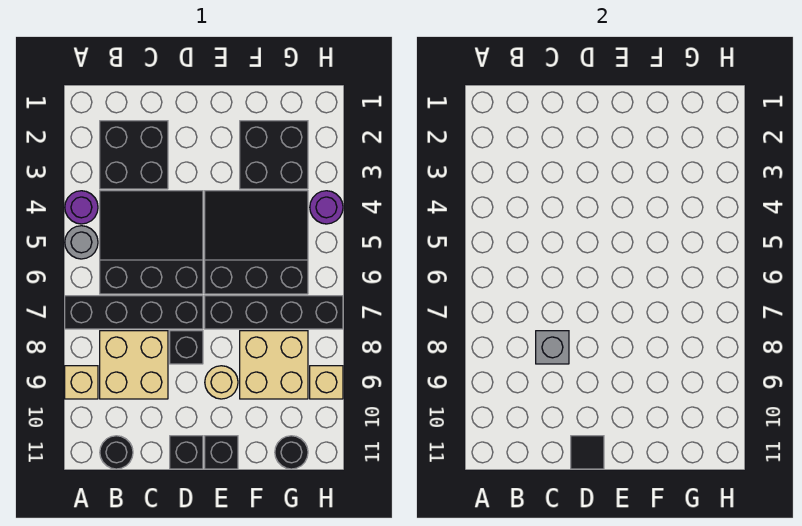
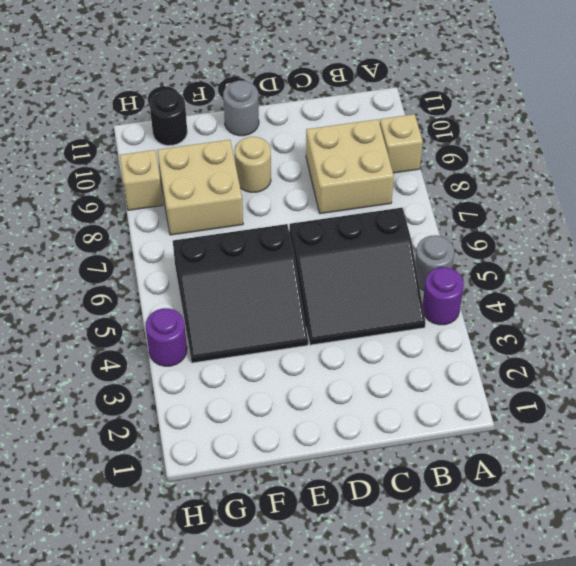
grey round brick E11 level 1 -> black brick E11 level 1
none -> black brick A7:D7 level 1
none -> black brick B2:C3 level 1
none -> black round brick B11 level 1

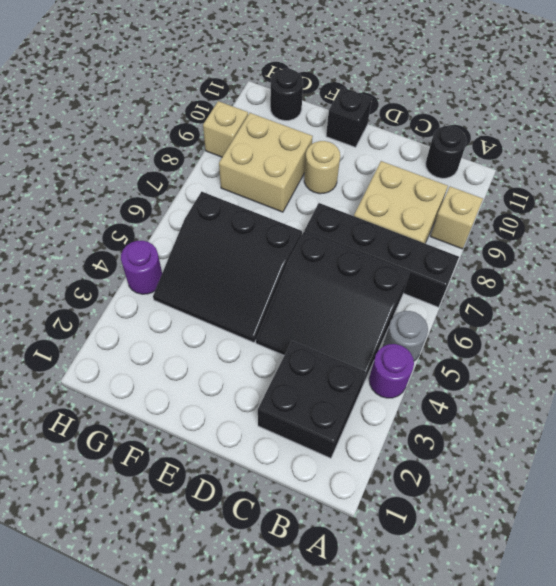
none -> black brick D8 level 1
none -> black brick D11 level 1
none -> black brick E7:H7 level 1

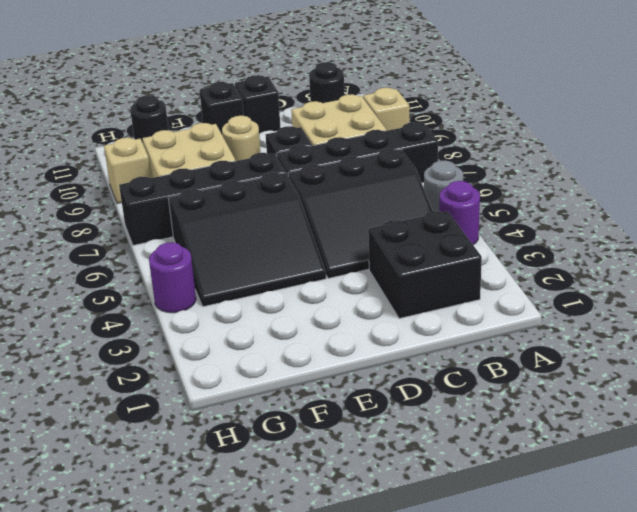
none -> black brick F2:G3 level 1
none -> grey brick C8 level 2
none -> black tile D11 level 2

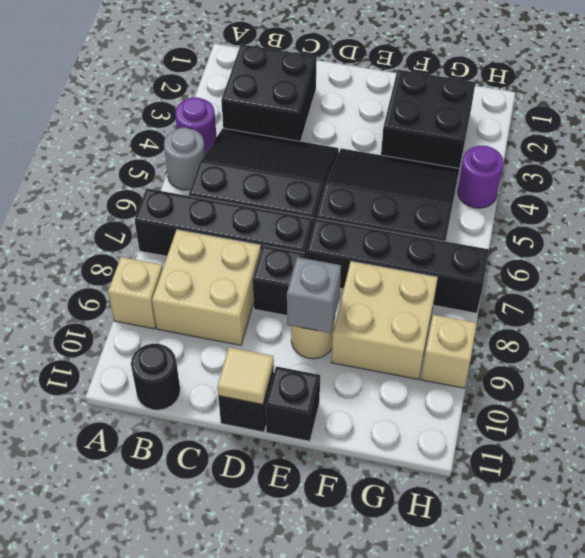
tan tile D11 level 2 -> black tile D11 level 2
grey brick E9 level 2 -> grey brick C8 level 2
none -> black round brick G11 level 1

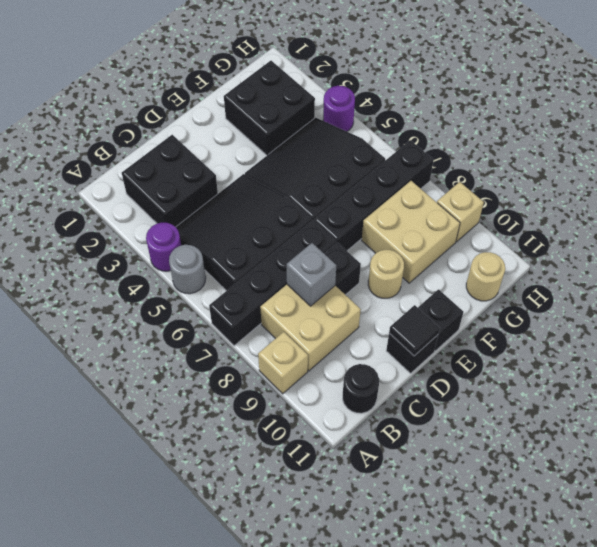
tan round brick G11 level 1 -> black round brick G11 level 1

